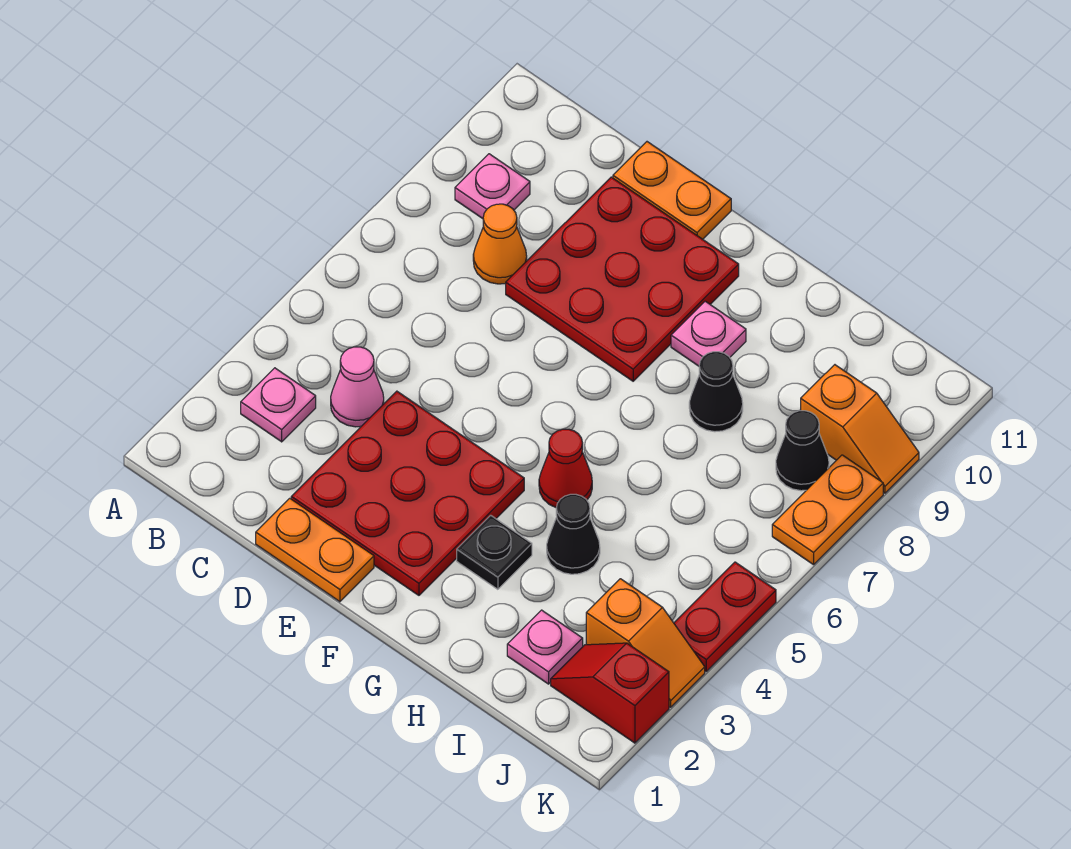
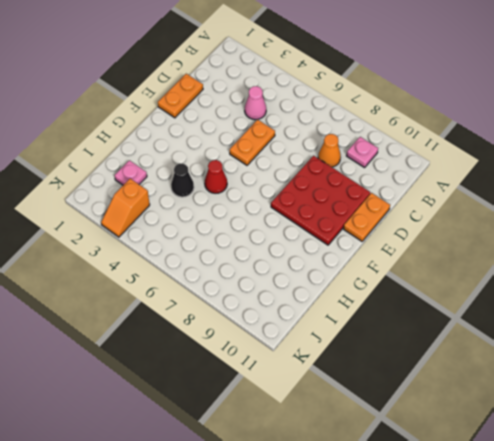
orange plate D5:E5 level 1 -> orange plate K7:K8 level 1
none -> pink plate B3 level 1
none -> red plate D2:F4 level 1
none -> black plate G3 level 1

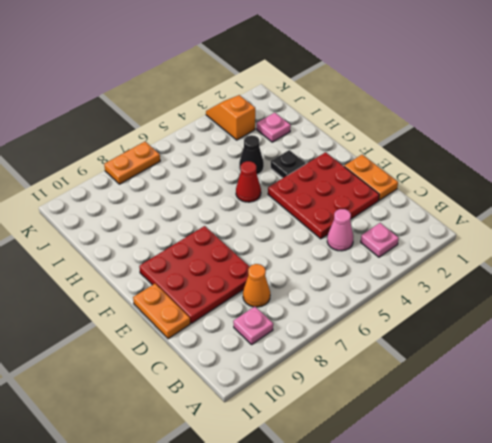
none -> pink plate G9 level 1
none -> black cone H8 level 1
none -> red slope J2:K2 level 1 top K

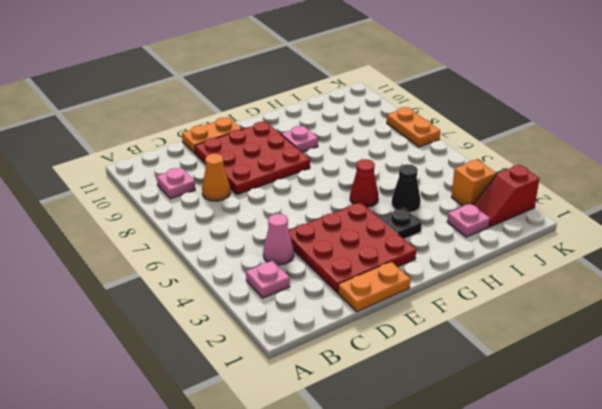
none -> black cone H8 level 1
none -> black cone J8 level 1
none -> orange slope J9:K9 level 1 top J

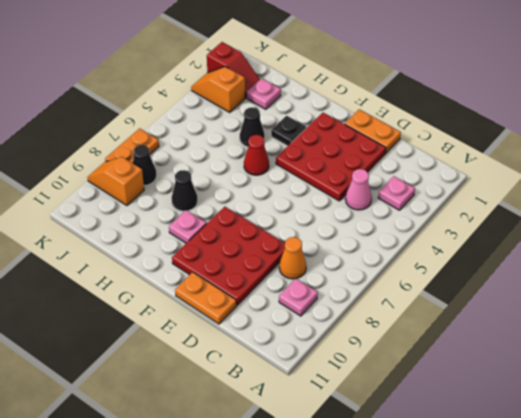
none -> red plate K4:K5 level 1

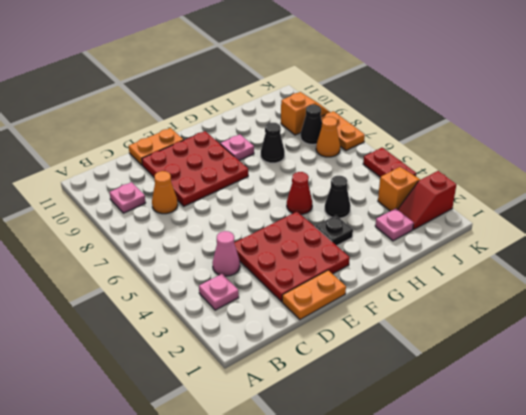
orange cone J7 level 1 -> none

